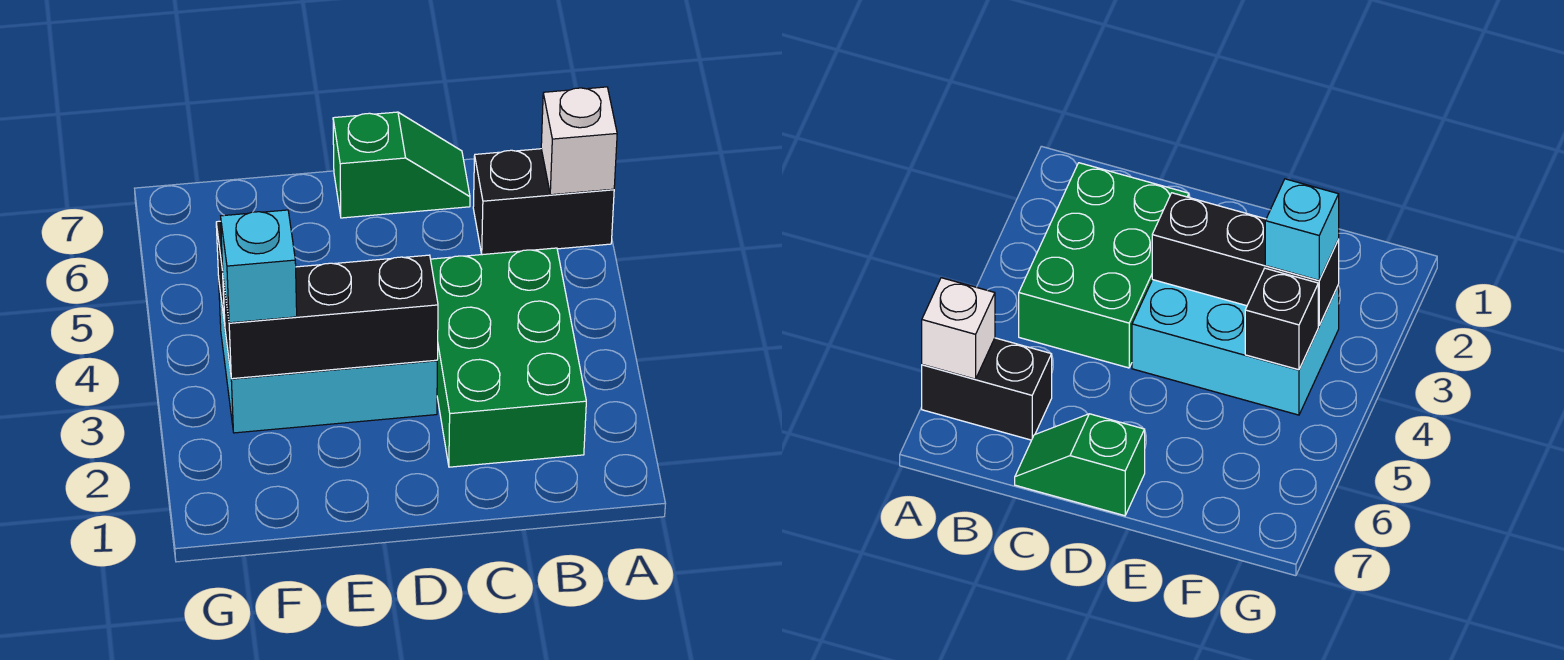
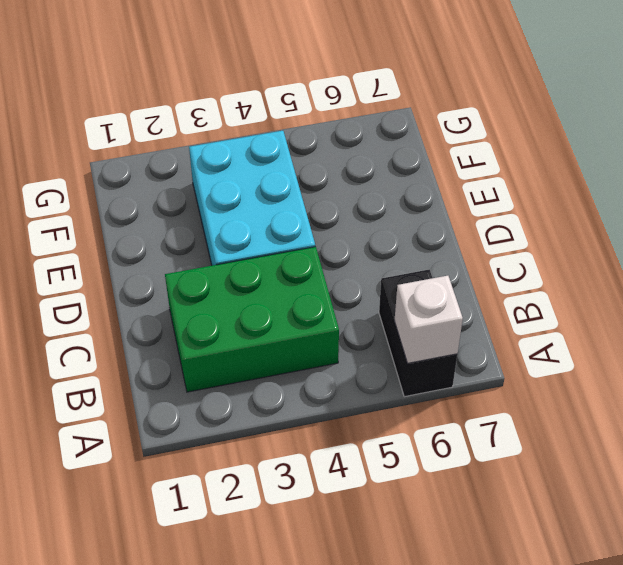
none -> green slope C7:D7 level 1 top D
none -> black brick D3:F3 level 2

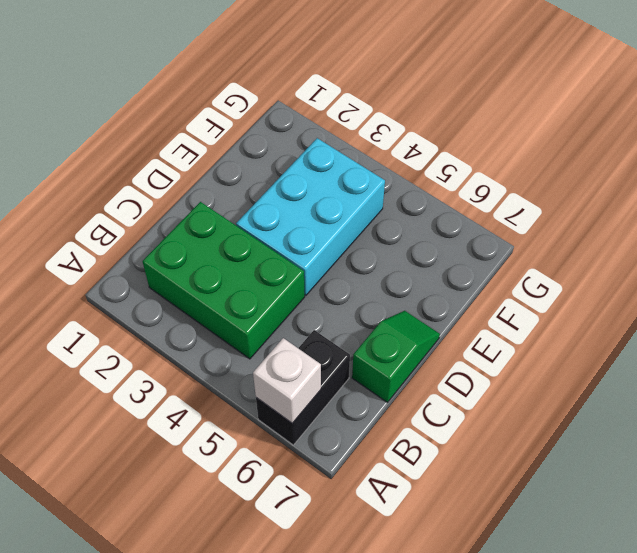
green slope C7:D7 level 1 top C -> green slope C7:D7 level 1 top D
none -> black brick D3:F3 level 2
none -> black brick F4 level 2

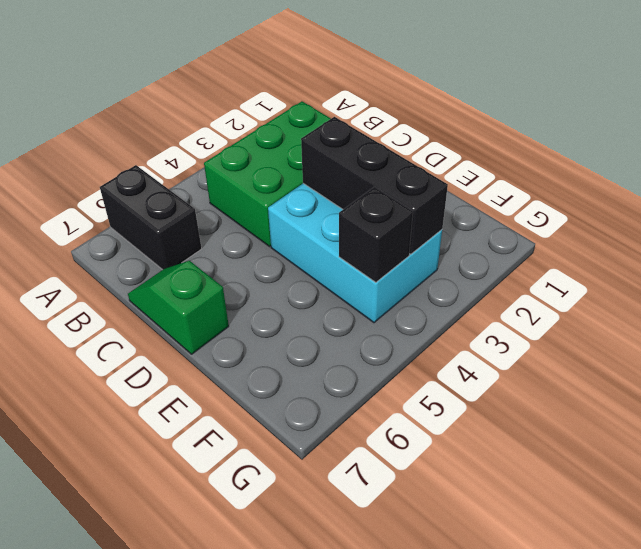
none -> white brick A6 level 2
none -> cyan brick F3 level 3

